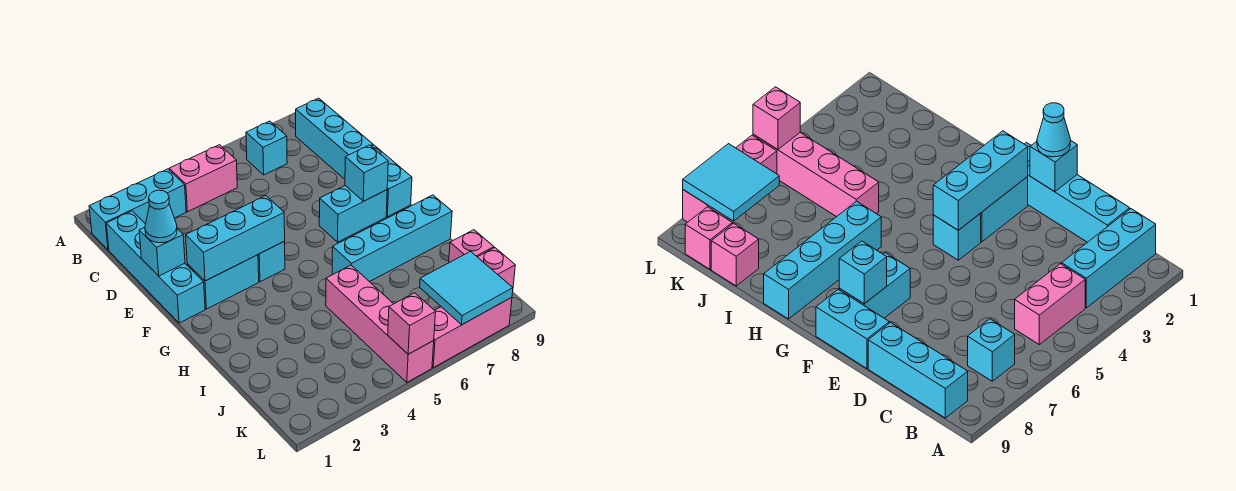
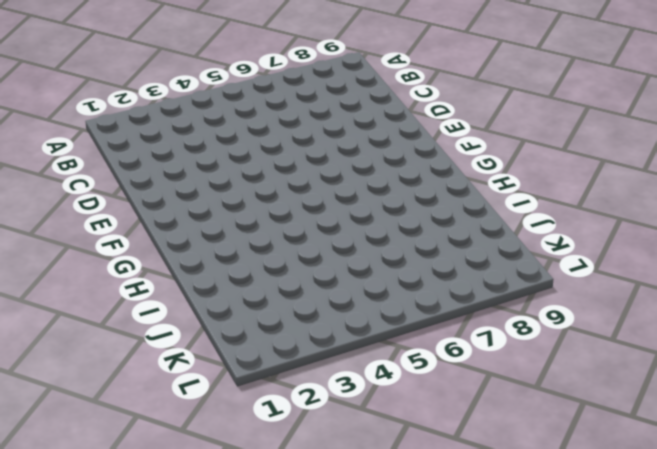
none -> cyan brick B1:B3 level 1
none -> pink brick B4:B5 level 1
none -> cyan brick B7 level 1

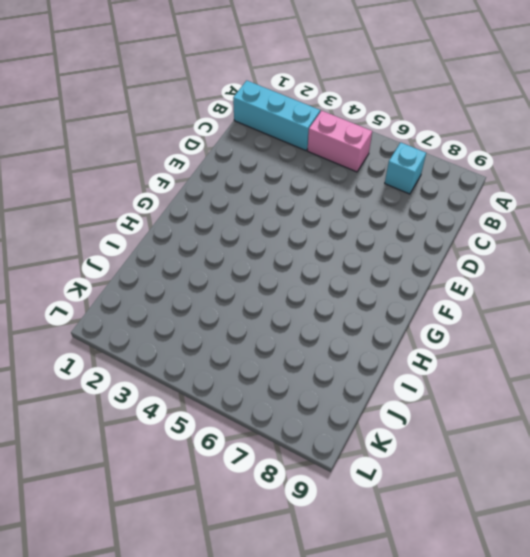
none -> cyan brick B9:D9 level 1
none -> cyan brick C1:F1 level 1
none -> cyan brick E9:F9 level 1

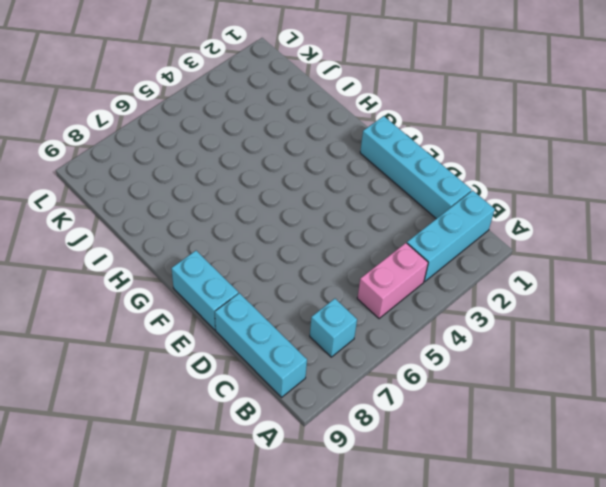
none -> cyan brick F2:F3 level 1
none -> cyan brick F4 level 1
none -> cyan brick F7:F8 level 1

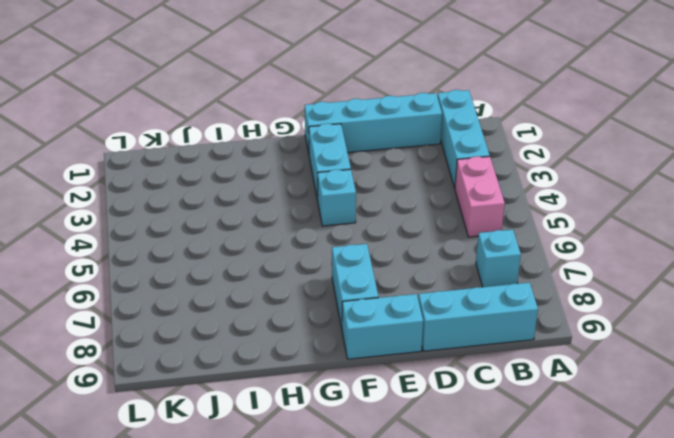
none -> cyan brick H6:H9 level 1
none -> pink brick I5:L5 level 1
none -> pink brick J9 level 1

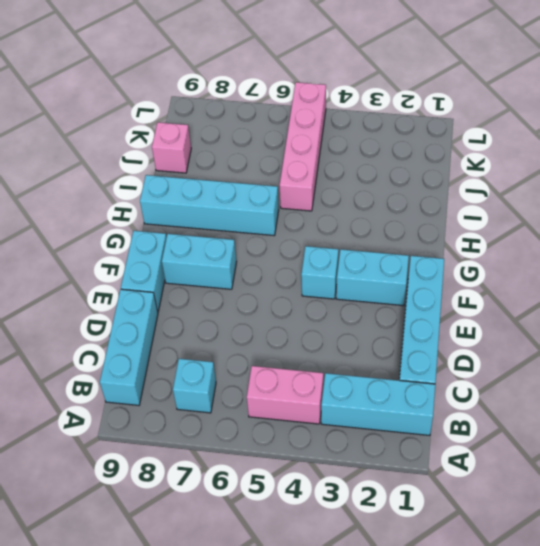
none -> pink brick K9 level 1
none -> pink brick L6:L8 level 1
none -> cyan brick E1 level 2

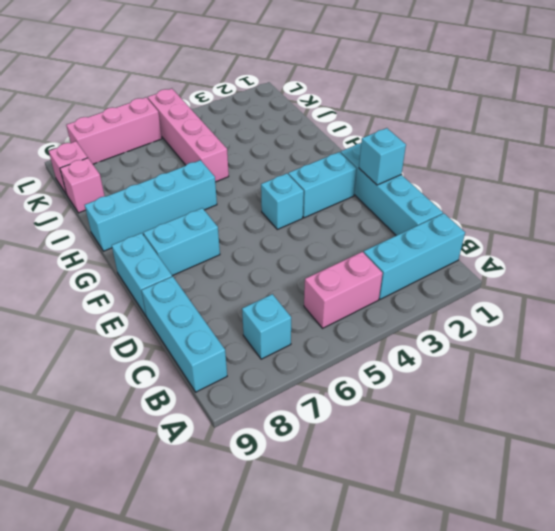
none -> cyan brick F2:F4 level 2
none -> cyan brick F8 level 2
none -> cyan tile K7:L8 level 2

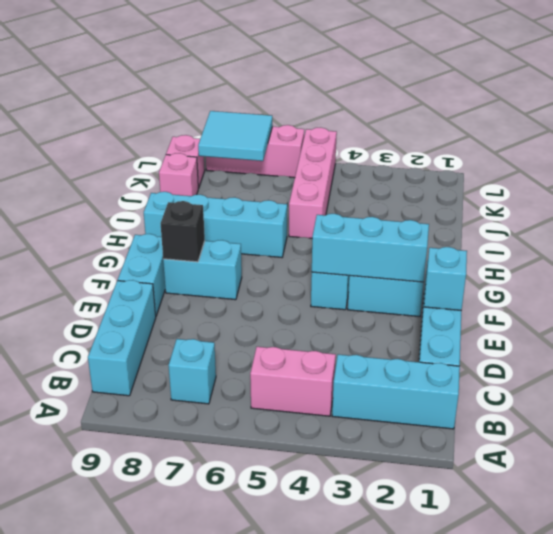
black brick F8 level 2 -> cyan brick F8 level 2
none -> pink brick L5 level 2
none -> cyan cone E1 level 3

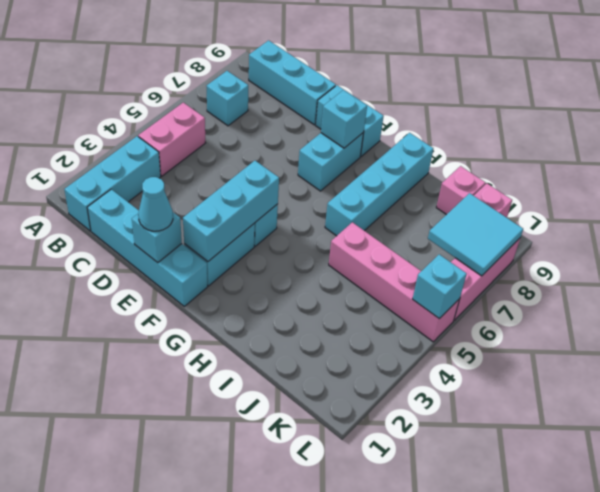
cyan brick L5 level 2 -> pink brick L5 level 2

